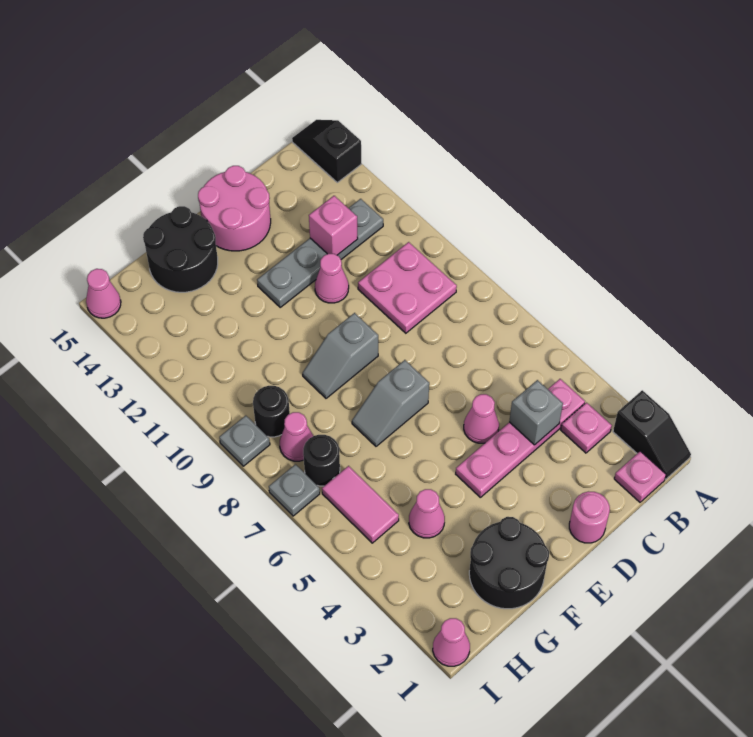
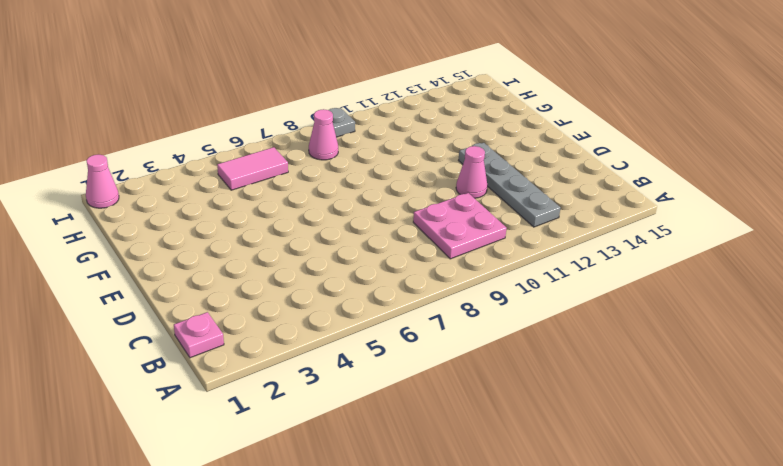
none -> black slope A1:A2 level 1 top 2
none -> black slope A14:A15 level 1 top 14
none -> pink plate B3 level 1

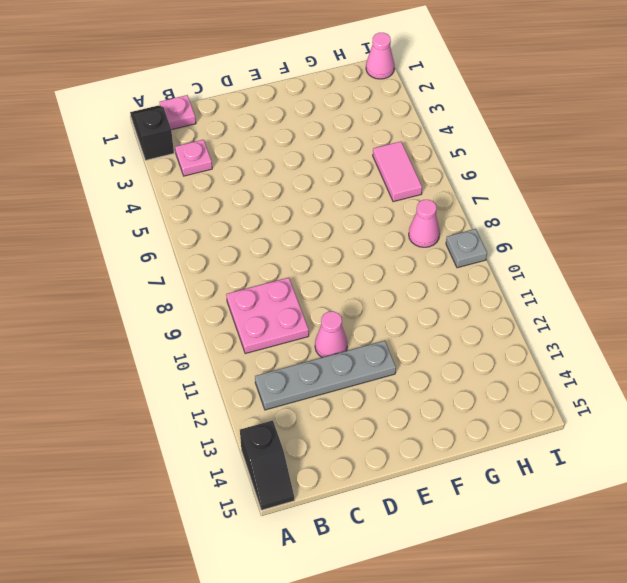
none -> pink plate B4:E4 level 1
none -> pink round brick D1 level 1
none -> pink cone D5 level 1

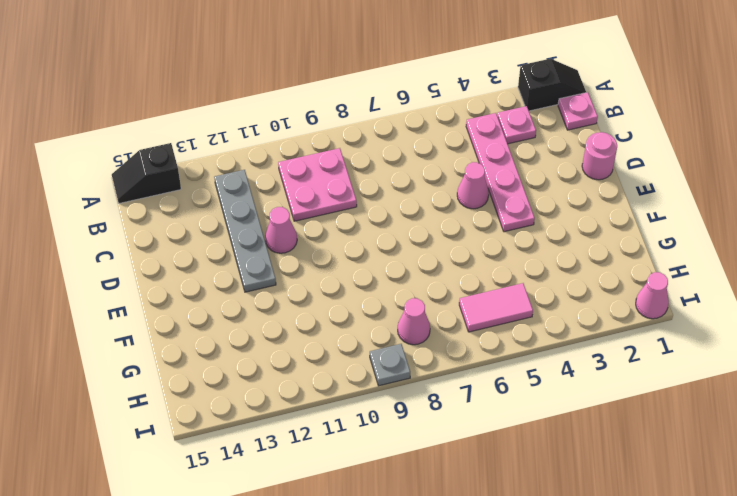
none -> pink round brick D14:E15 level 1
none -> grey slope E7:F7 level 1 top E
none -> grey slope E9:F9 level 1 top E

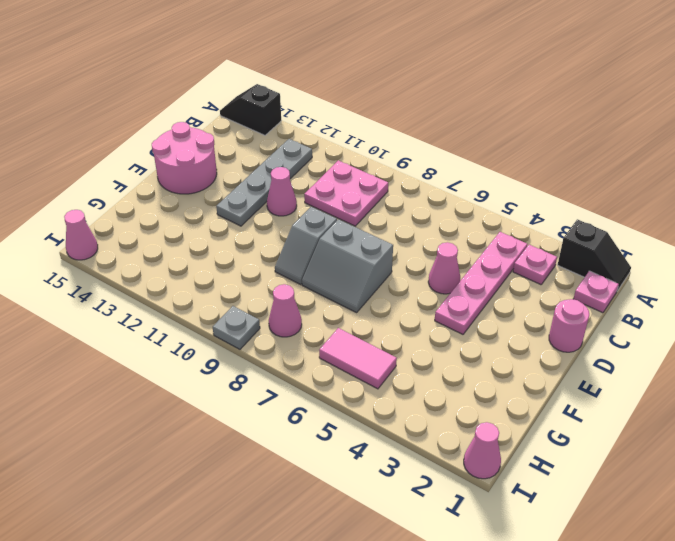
grey slope E7:F8 level 1 top E -> grey slope E7:F7 level 1 top E
none -> black round brick F1:G2 level 1
none -> black round brick F14:G15 level 1
none -> pink cone G4 level 1

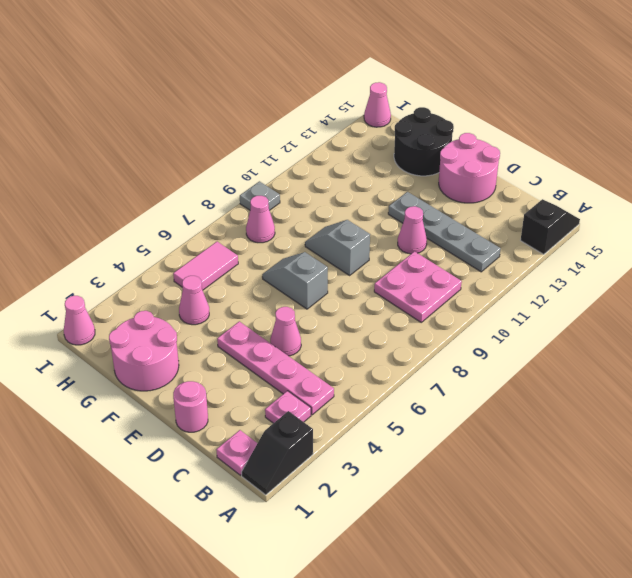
pink round brick F1:G2 level 1 -> black round brick F1:G2 level 1
none -> black round brick H7 level 1
none -> black round brick H9 level 1
none -> grey plate I7 level 1

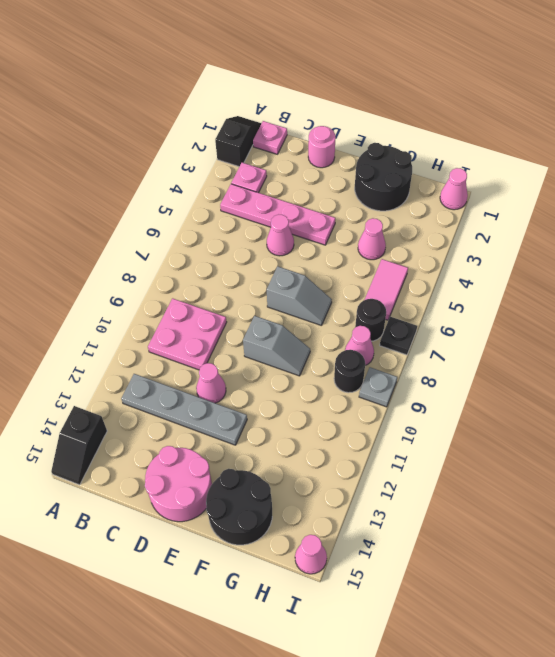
black plate I7 level 1 -> grey plate I7 level 1
none -> grey brick C4 level 2
none -> pink brick C12 level 2

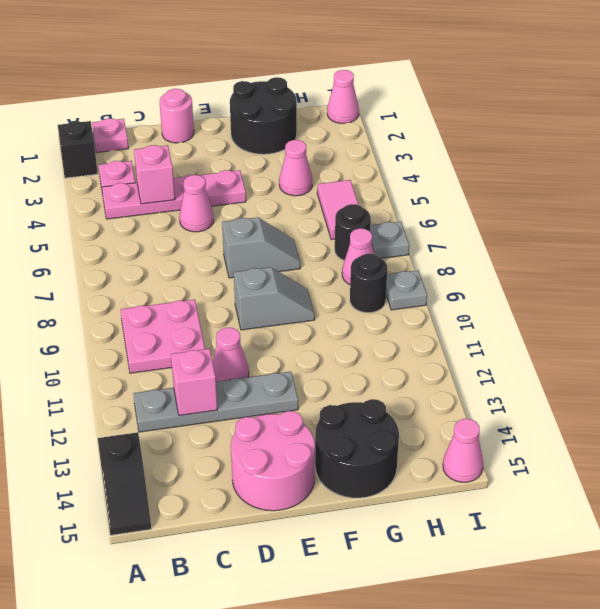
pink brick C4 level 2 -> grey brick C4 level 2

